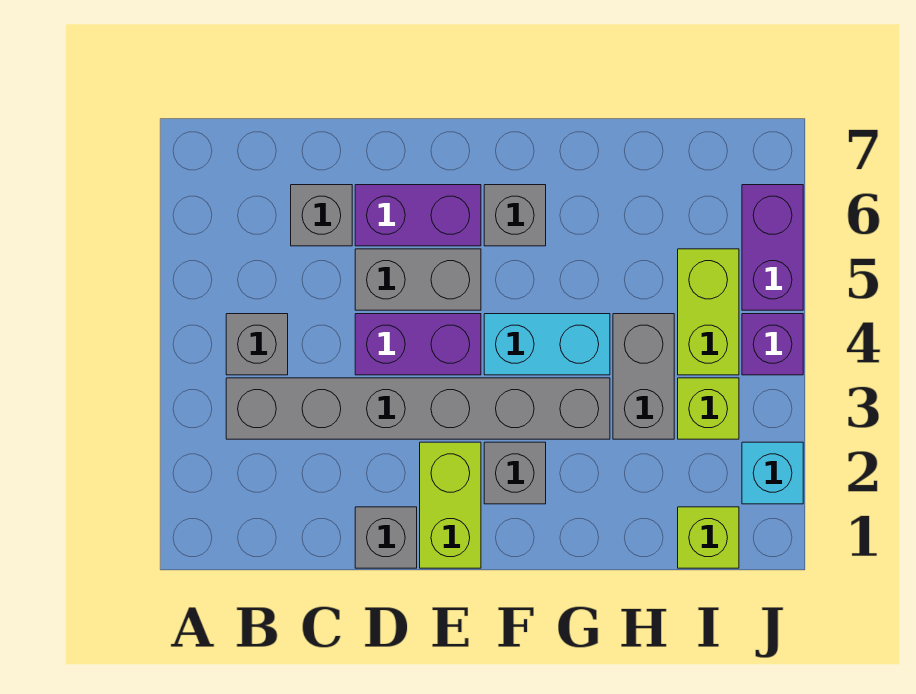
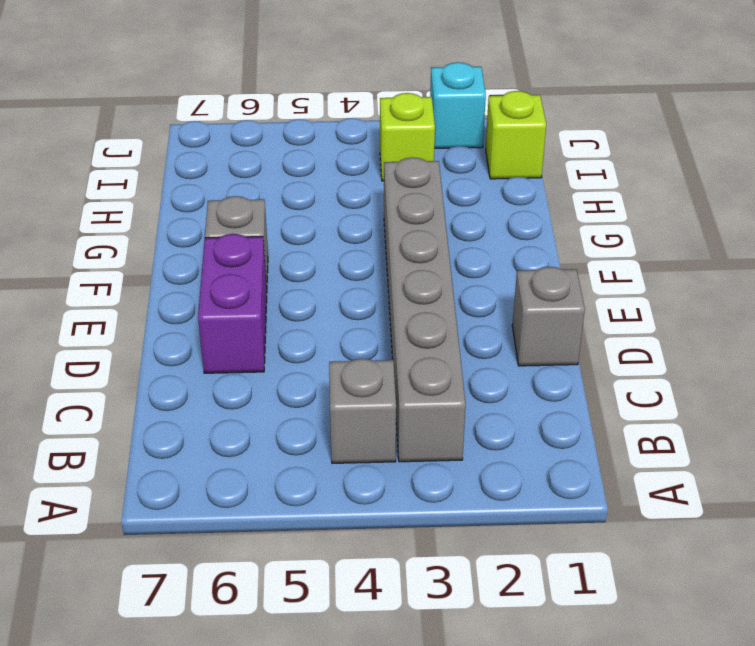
none -> grey brick C6 level 1
none -> purple brick D4:E4 level 1
none -> grey brick D5:E5 level 1

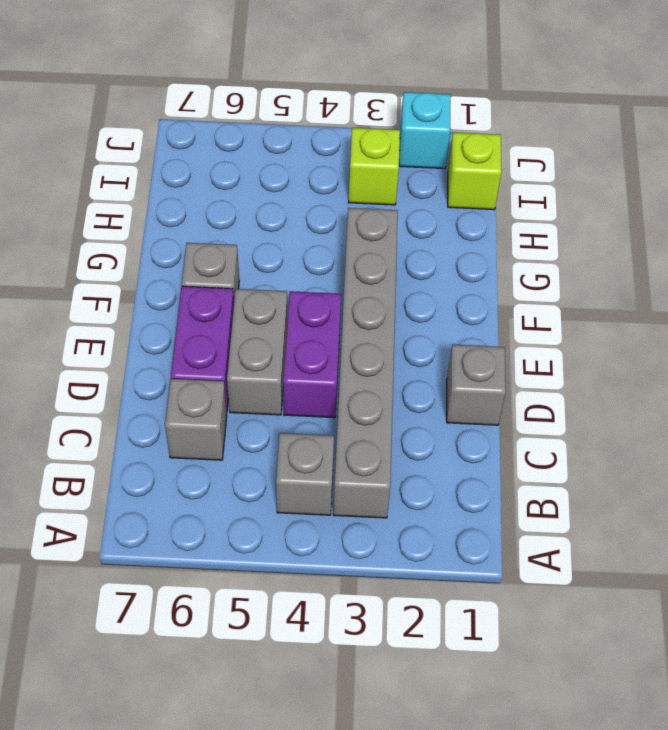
none -> lime brick E1:E2 level 1
none -> grey brick F2 level 1
none -> cyan brick F4:G4 level 1

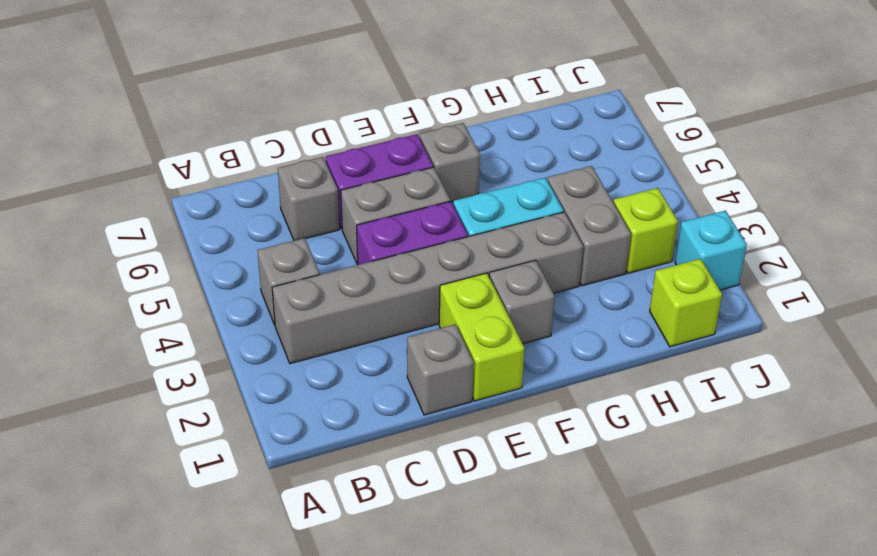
none -> lime brick I4:I5 level 1
none -> purple brick J4 level 1
none -> purple brick J5:J6 level 1

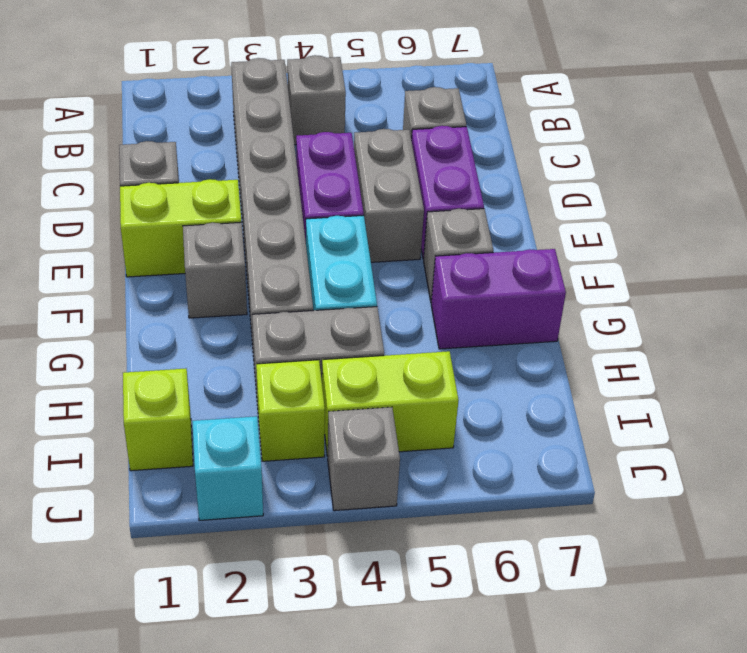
purple brick G6:G7 level 1 -> purple brick J5:J6 level 1
grey brick J4 level 1 -> purple brick J4 level 1

